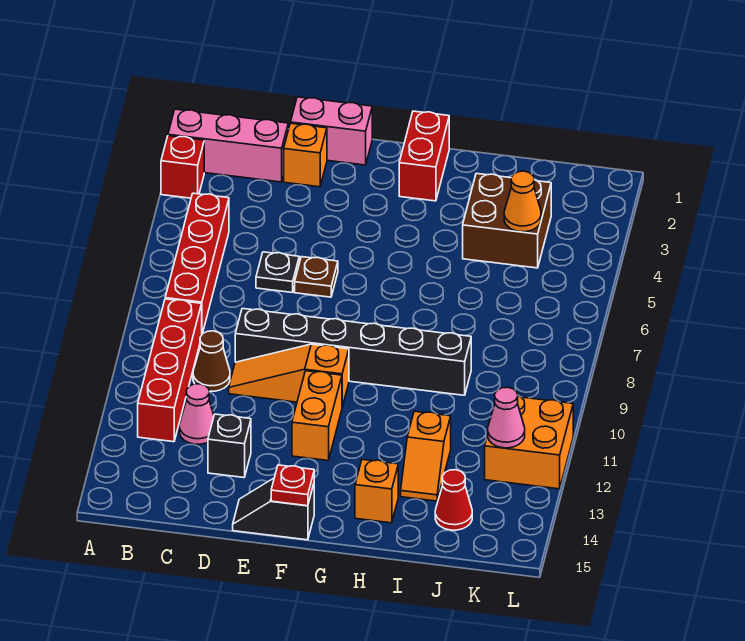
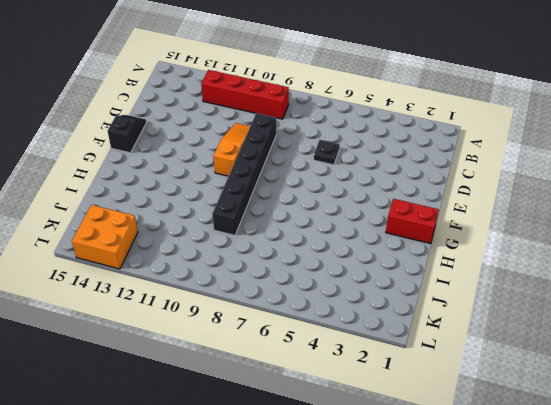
orange brick K13:L14 level 1 -> orange brick K11:L12 level 1
none -> pink brick A2:C2 level 1
none -> red brick A3 level 1
none -> red brick B5:B8 level 1

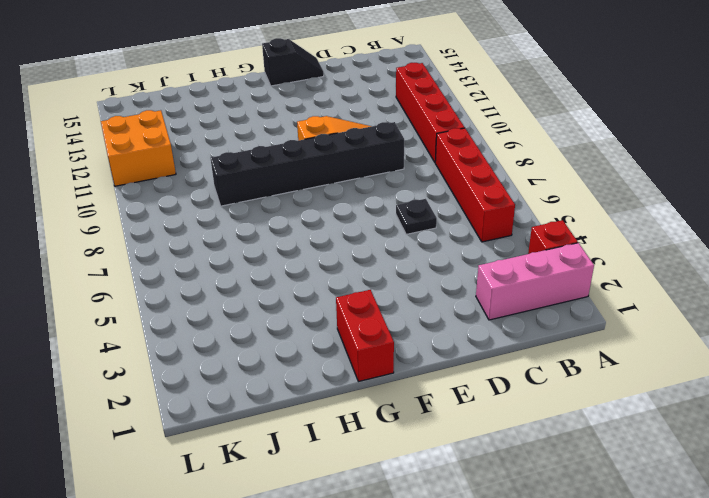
none -> brown cone C10 level 1
none -> pink cone C12 level 1
none -> pink brick D1:E1 level 1

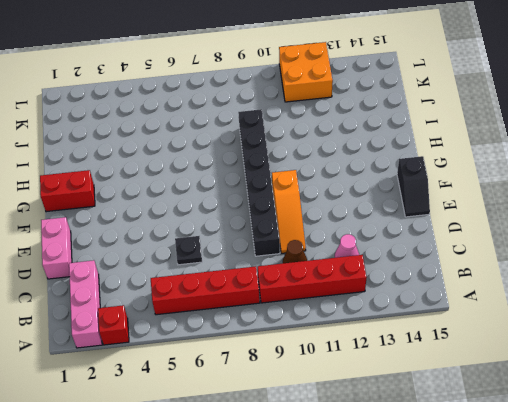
none -> orange brick D2 level 1
none -> black brick D13 level 1
none -> brown plate E6 level 1

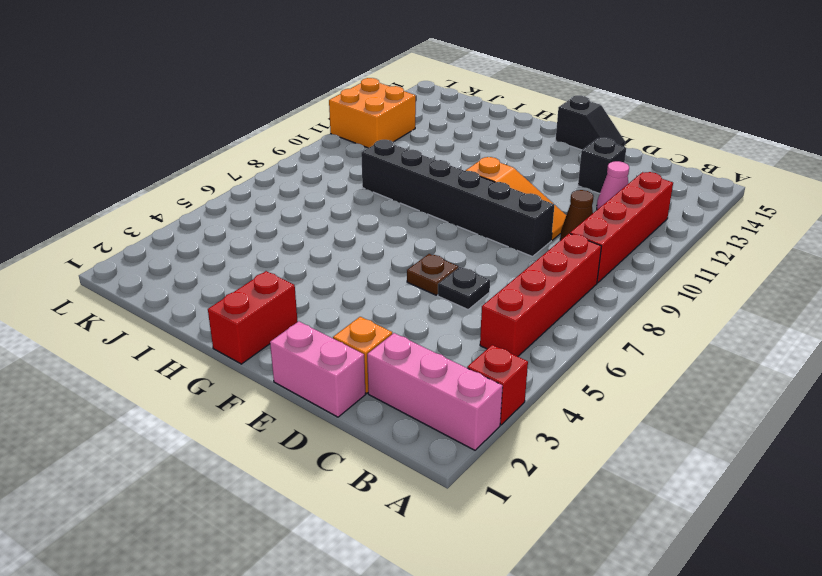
none -> orange brick F11:F12 level 1
none -> orange brick H14 level 1
none -> brown brick I3:J4 level 1

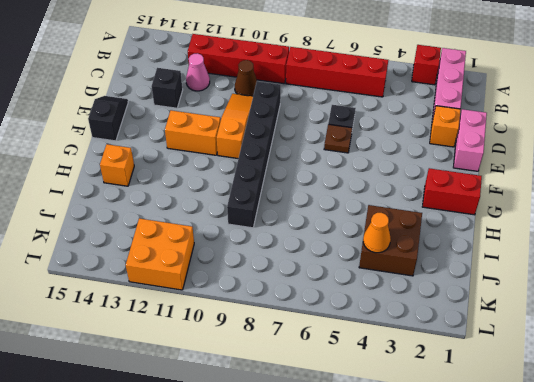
none -> orange slope I12:I13 level 1 top 12
none -> red cone J14 level 1
none -> red plate F15 level 2

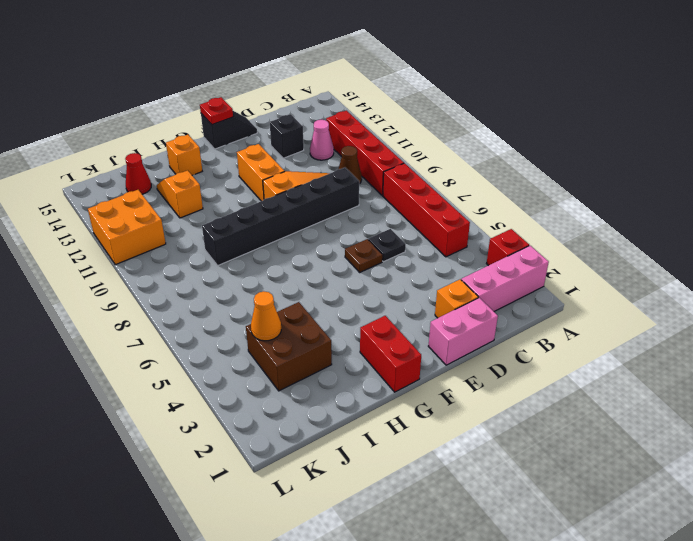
none -> pink cone K12 level 2

